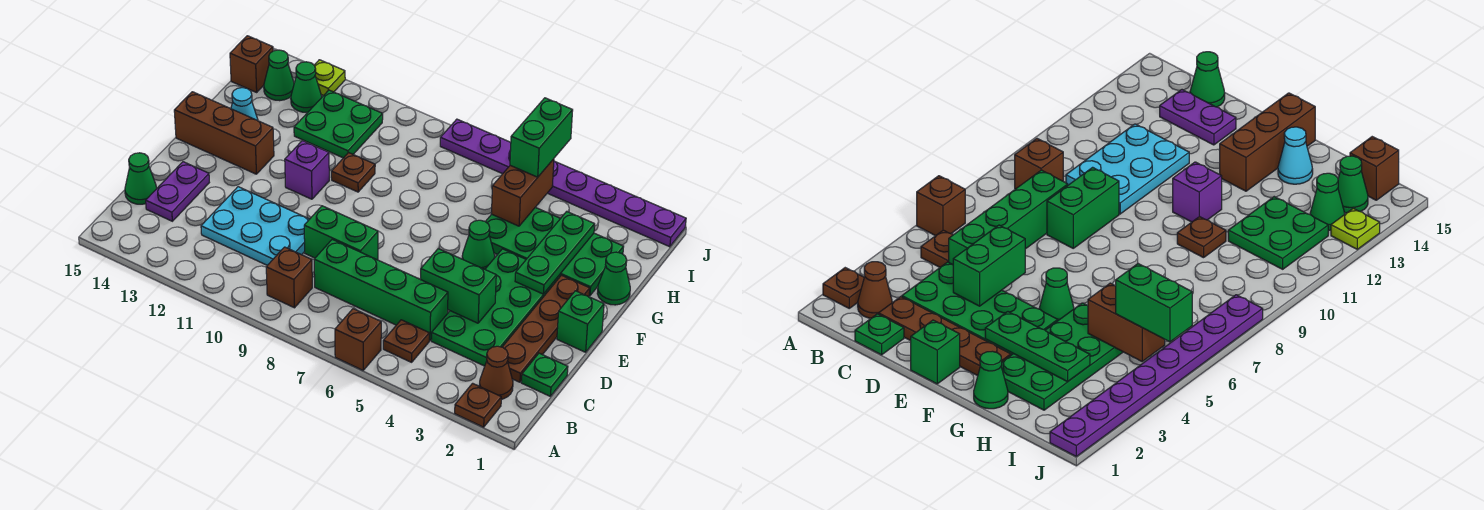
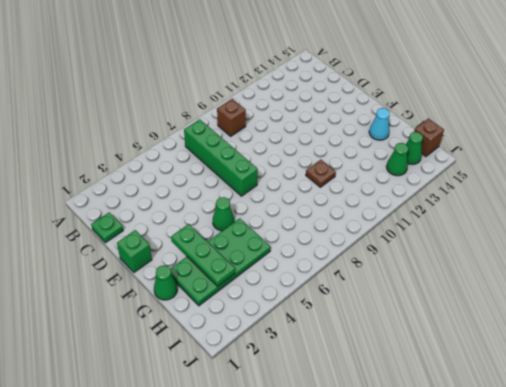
green brick B7:E7 level 1 -> green brick C5:C8 level 1
none -> brown plate A2 level 1
none -> brown brick A6 level 1
none -> brown cone B2 level 1
none -> brown plate B5 level 1

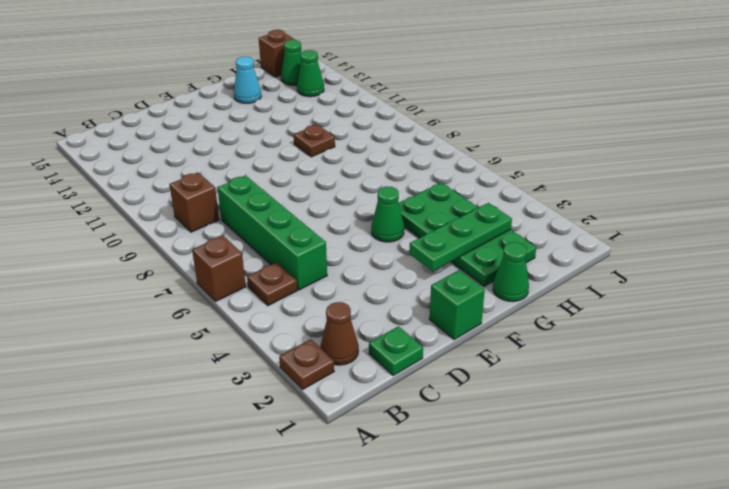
none -> brown plate C2:F2 level 1
none -> green plate C3:F4 level 1
none -> cyan plate C10:D12 level 1
none -> purple plate C14:D14 level 1

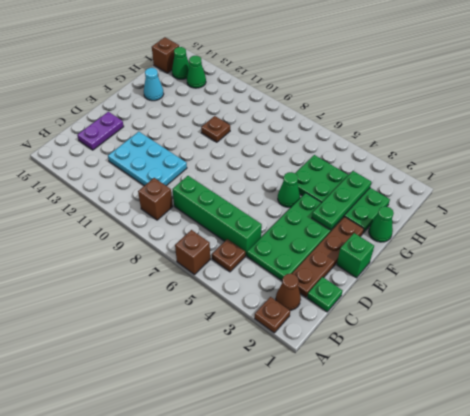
none -> green cone C15 level 1
none -> green brick D8:D9 level 1
none -> purple brick F11 level 1
none -> brown brick F13:F15 level 1

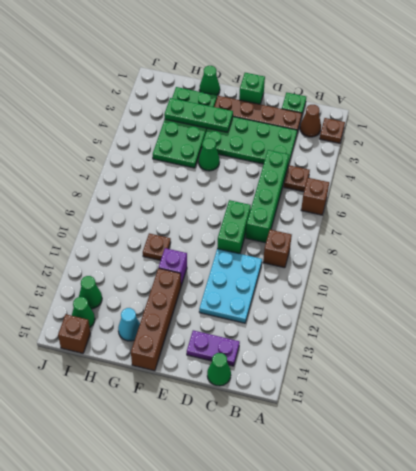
brown brick F12:F15 level 1 -> brown brick F13:F15 level 1
none -> green plate H11:I12 level 1
none -> purple plate J1:J8 level 1
none -> lime plate J13 level 1
none -> green brick D4:D5 level 2

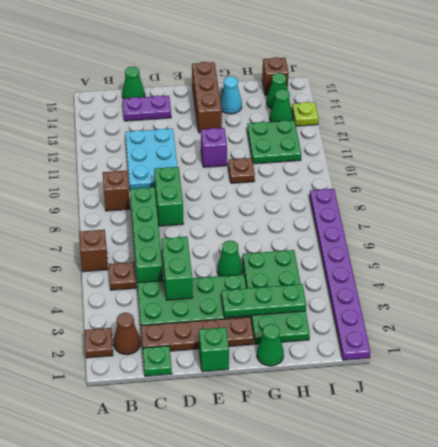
none -> brown brick H5:I5 level 2
none -> green brick I5:J5 level 3

